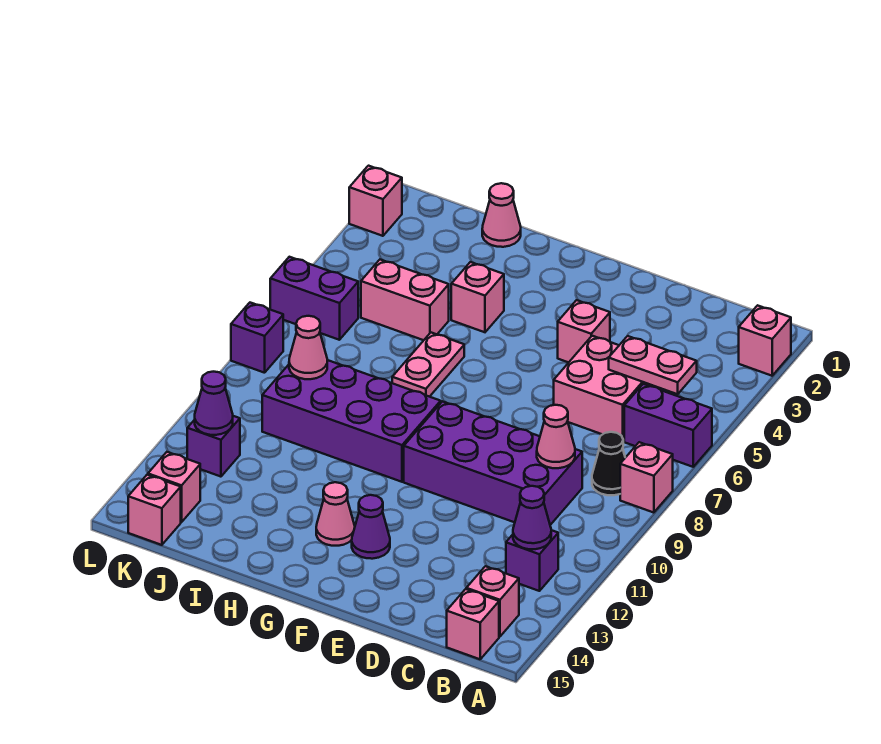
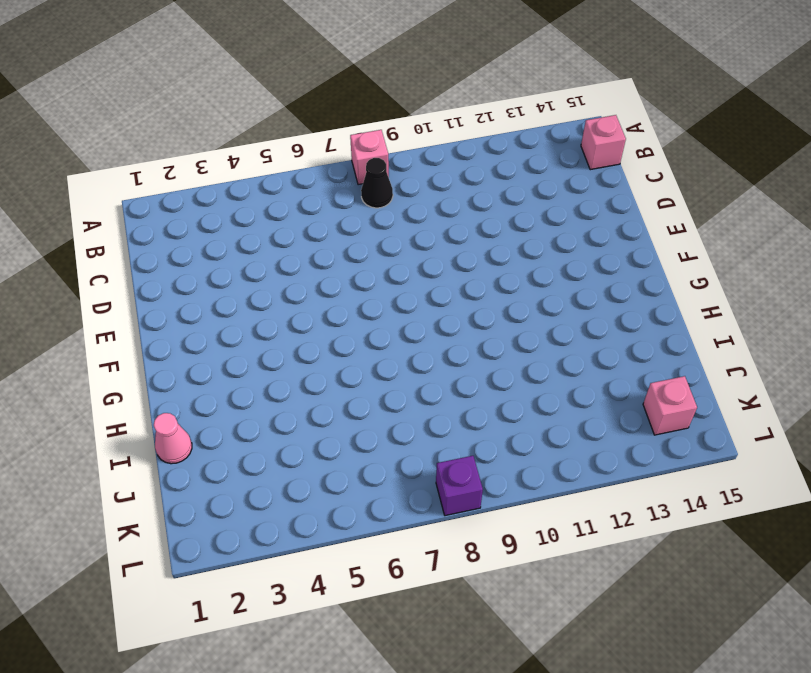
none -> pink brick A2 level 1
none -> purple brick A6:B6 level 1
none -> purple brick B12 level 1

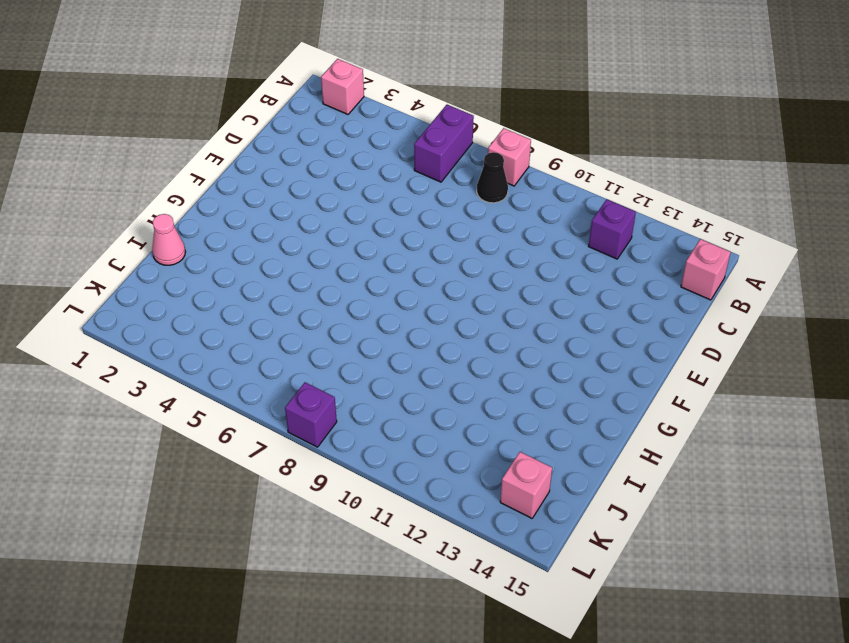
none -> pink brick B14 level 1
none -> pink brick C5:D6 level 1
none -> purple brick C9:F10 level 1

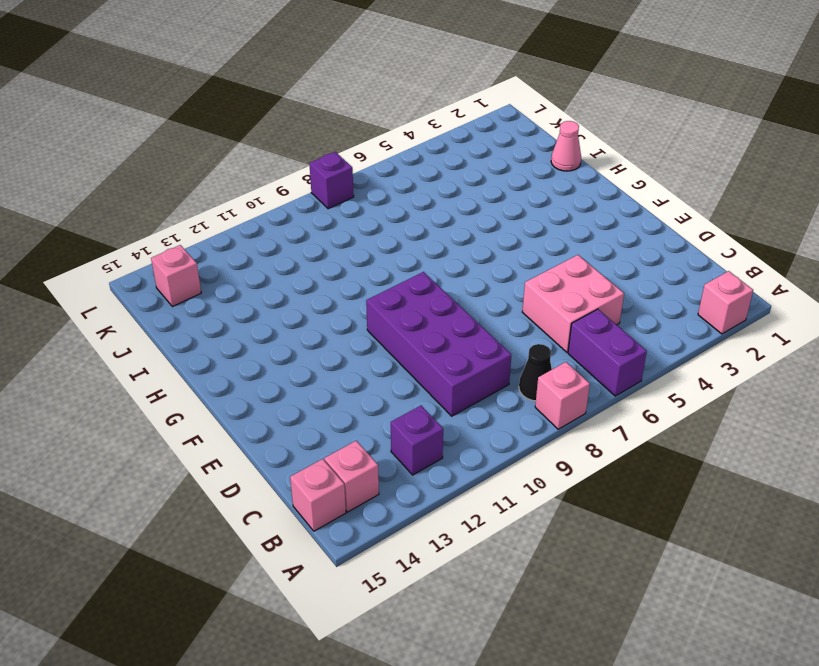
none -> pink brick E4 level 1
none -> purple cone F13 level 1
none -> purple brick G9:J10 level 1

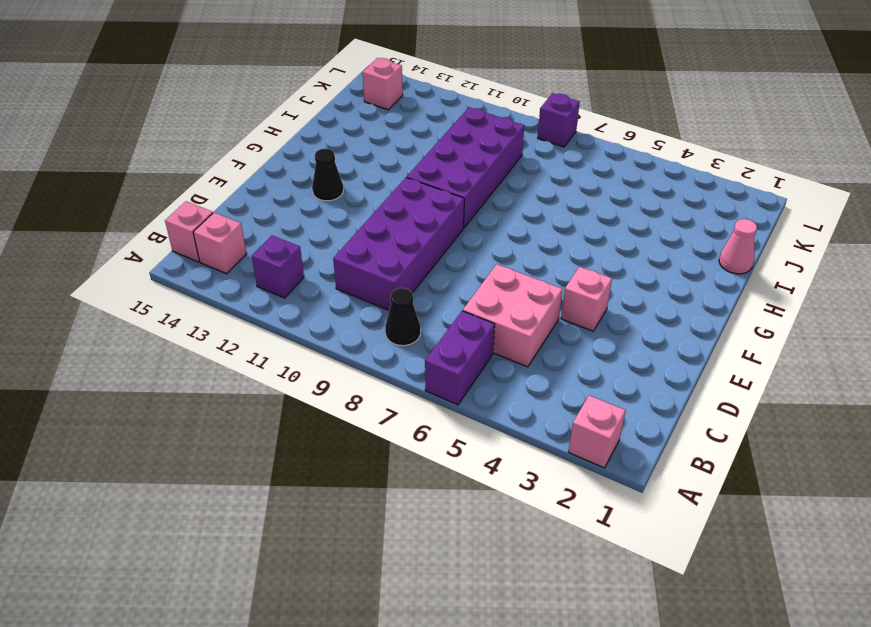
black cone F13 level 1 -> purple cone F13 level 1
none -> pink brick A8 level 1
none -> pink cone G13 level 1
none -> pink brick H4 level 1

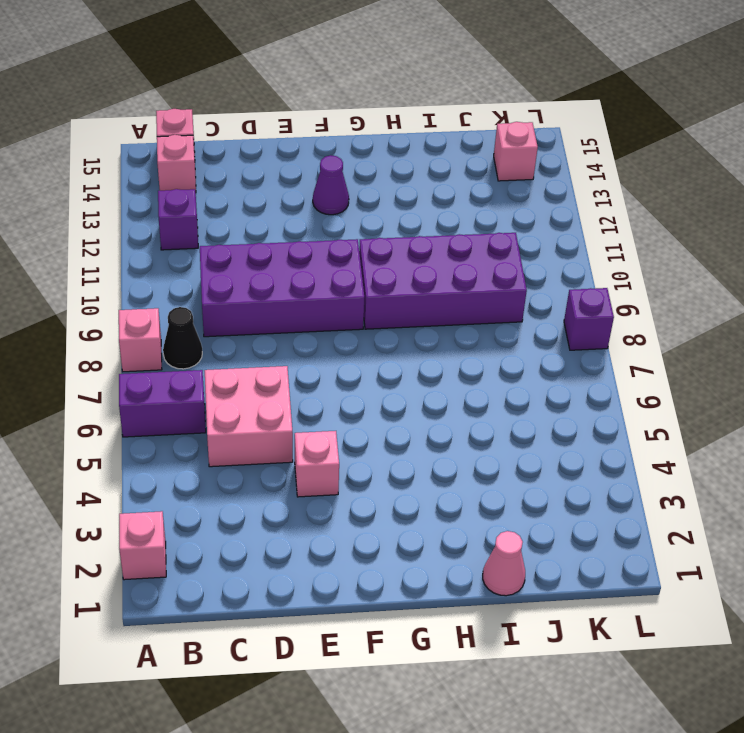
none -> pink cone G13 level 1
none -> pink brick H4 level 1
none -> pink plate H6:H7 level 1

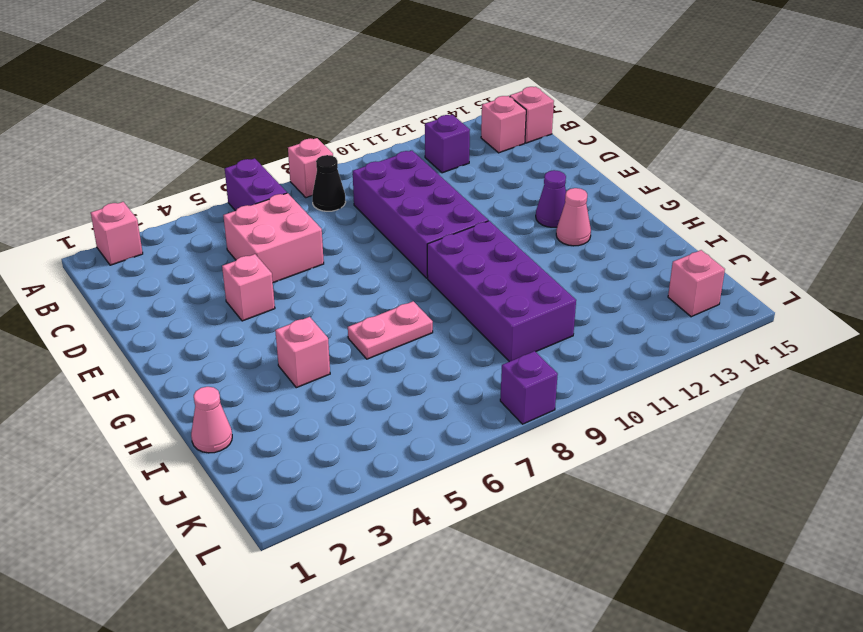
none -> pink brick I5:J5 level 1
none -> purple brick K6:L6 level 1
none -> purple brick K12 level 1

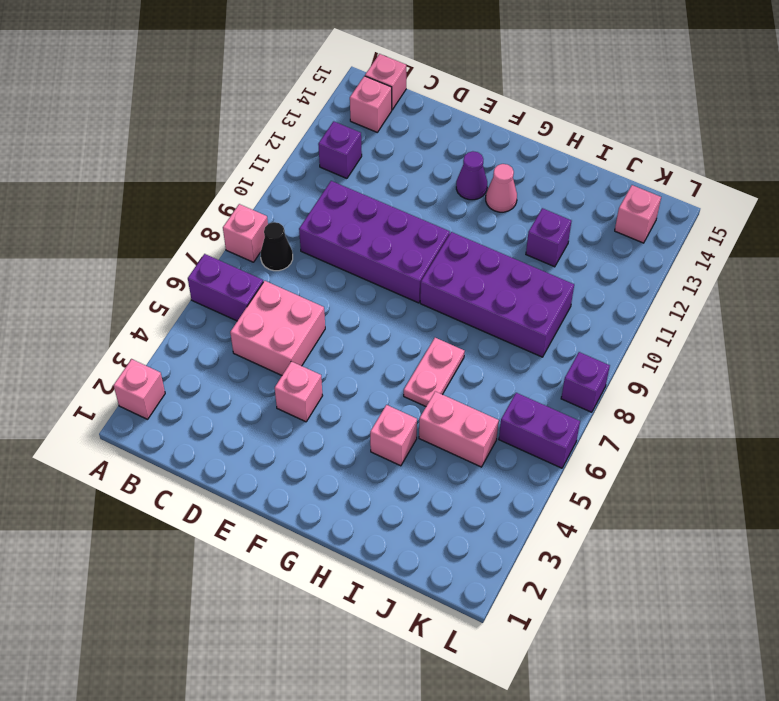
purple brick I12 level 1 -> purple brick K12 level 1
none -> pink cone I1 level 1
none -> pink brick K15 level 1
none -> pink brick L2 level 1

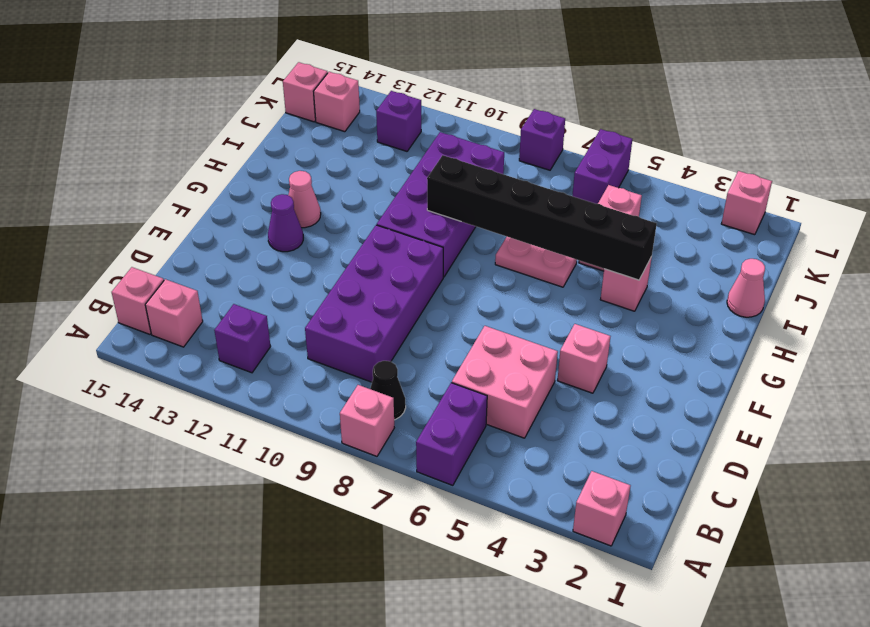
black brick H4:H9 level 2 -> none
none -> pink plate B5:C5 level 2
none -> purple cone B12 level 2
none -> pink cone C9 level 2

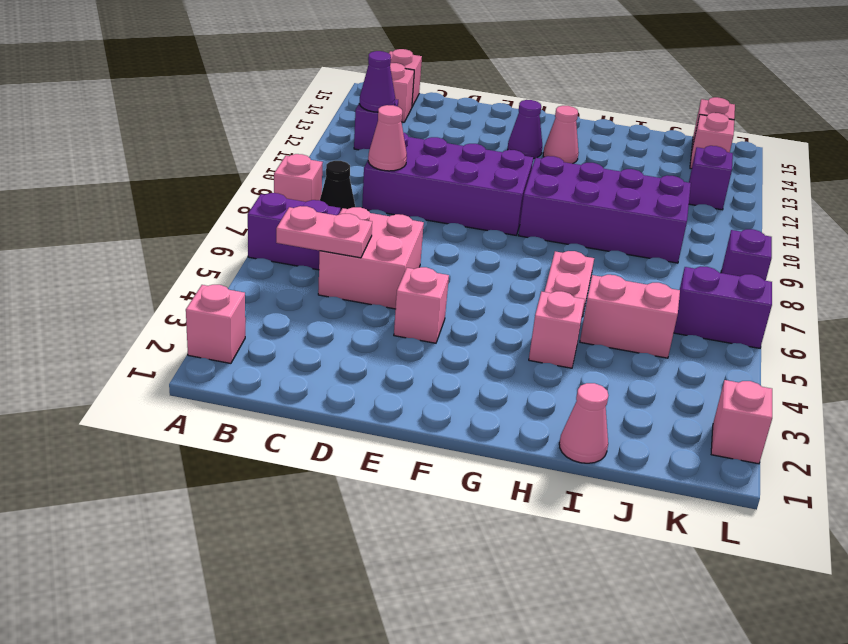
none -> pink cone J9 level 2
none -> purple cone K12 level 2

